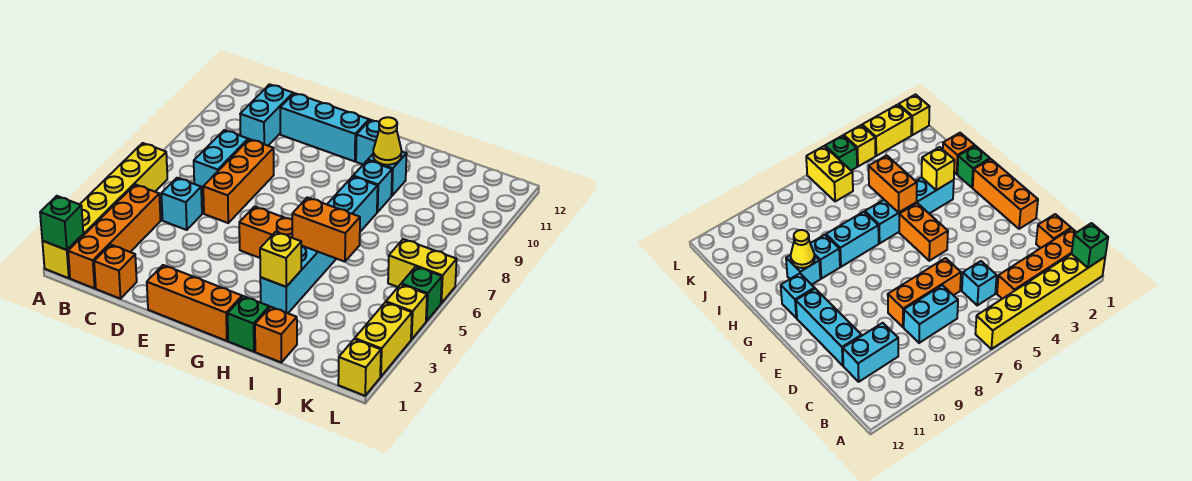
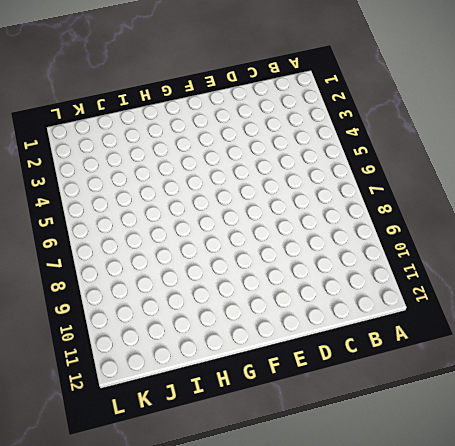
none -> yellow brick A1:A6 level 1
none -> orange brick B1:B4 level 1
none -> orange brick C1 level 1

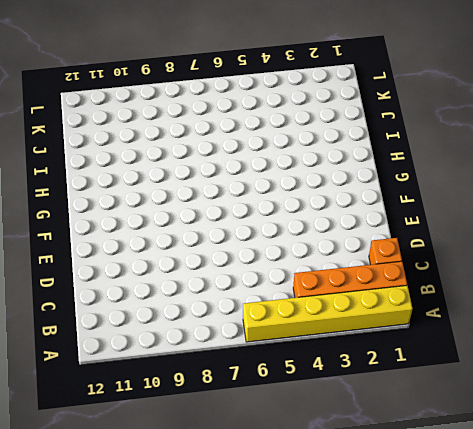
none -> cyan brick C5 level 1
none -> cyan brick C7:C8 level 1
none -> cyan brick C10:C11 level 1

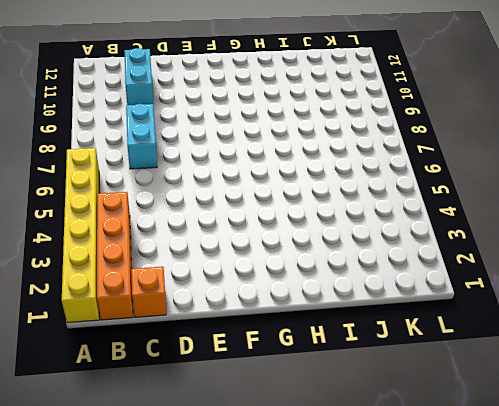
none -> cyan brick C5 level 1
none -> orange brick D6:D8 level 1
none -> cyan brick D11:F11 level 1

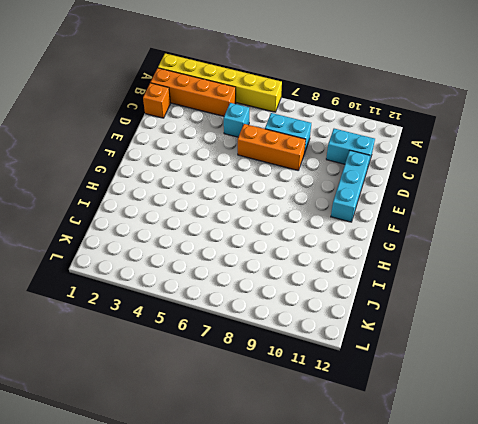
none -> orange brick E1:G1 level 1
none -> orange brick F5:G5 level 1
none -> cyan brick G11 level 1

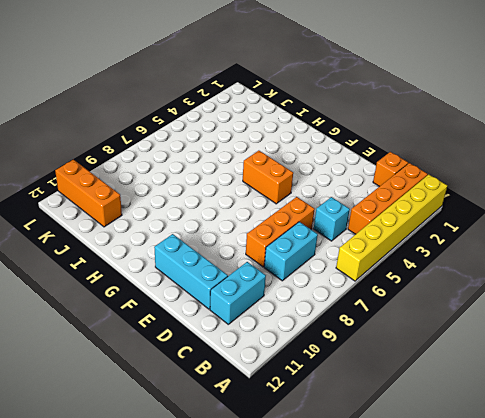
orange brick J11:L11 level 1 -> orange brick E1:G1 level 1
none -> cyan brick G11 level 1
none -> green brick H1 level 1
none -> cyan brick H3:H6 level 1

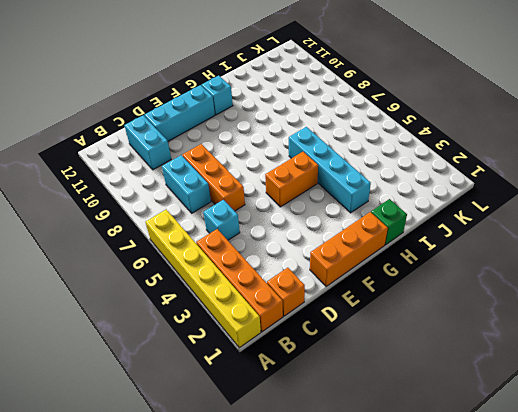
none -> cyan brick H7:H8 level 1
none -> cyan brick H9 level 1
none -> cyan brick H10 level 1

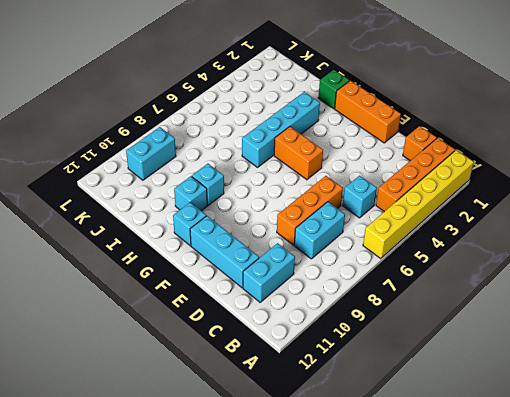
cyan brick K9:K10 level 1 -> cyan brick H7:H8 level 1
none -> orange brick I1 level 1
none -> yellow brick K6:L6 level 1
none -> yellow brick L1 level 1

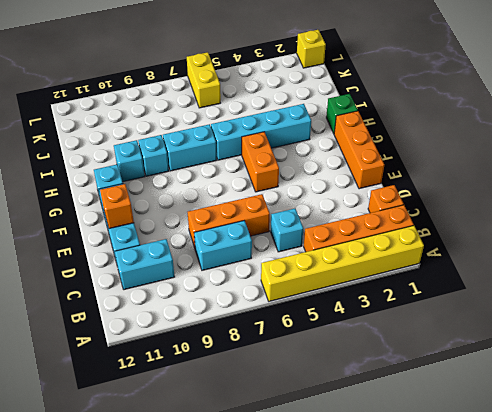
orange brick E11 level 2 -> orange brick I1 level 1
none -> yellow brick L2:L3 level 1
none -> yellow brick L4 level 1
none -> green brick L5 level 1

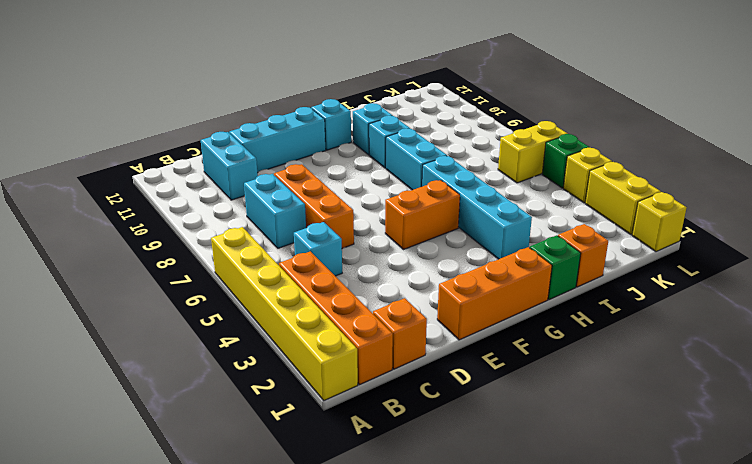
none -> green brick A1 level 2
none -> yellow brick H3 level 2
none -> orange brick H5:I5 level 2

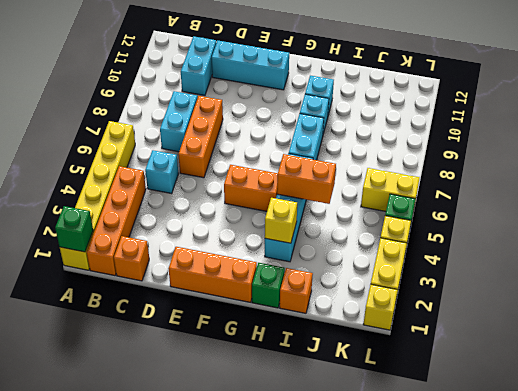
none -> cyan brick G11 level 1
none -> yellow cone H10 level 2

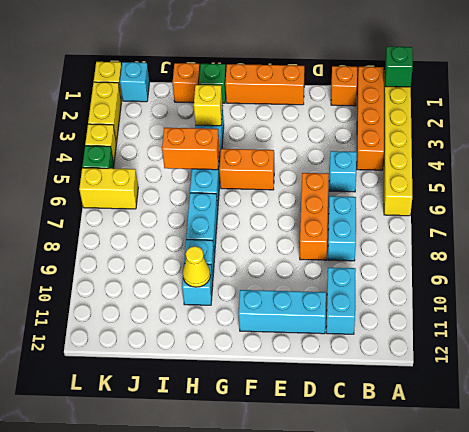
cyan brick K1 level 1 -> cyan brick G11 level 1

